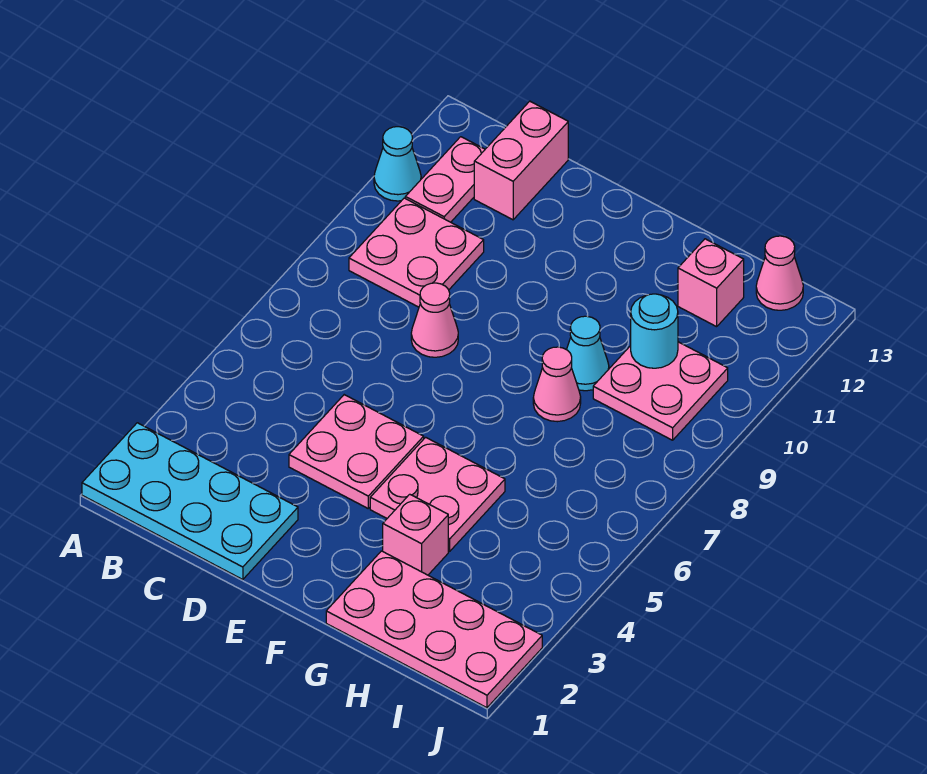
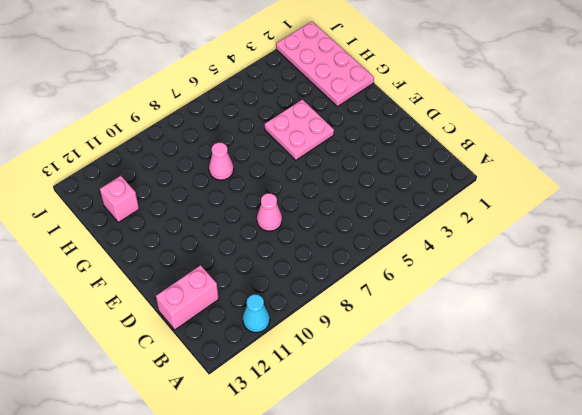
none -> cyan plate A1:D2 level 1
none -> pink plate B9:C10 level 1
none -> pink plate B11:B12 level 1

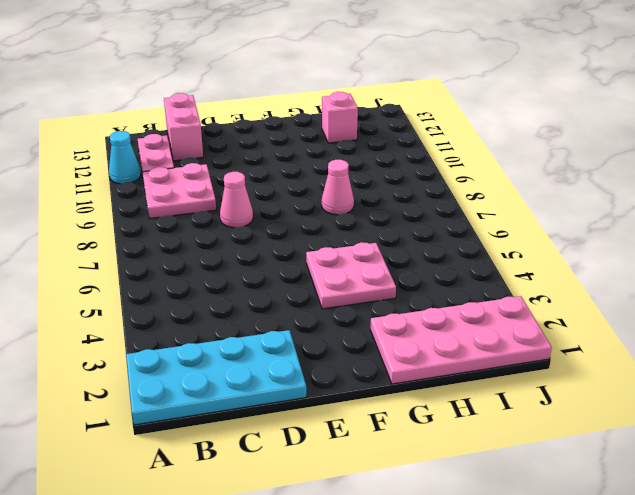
none -> pink plate D4:E5 level 1
none -> pink brick G3 level 1
none -> cyan cone G9 level 1

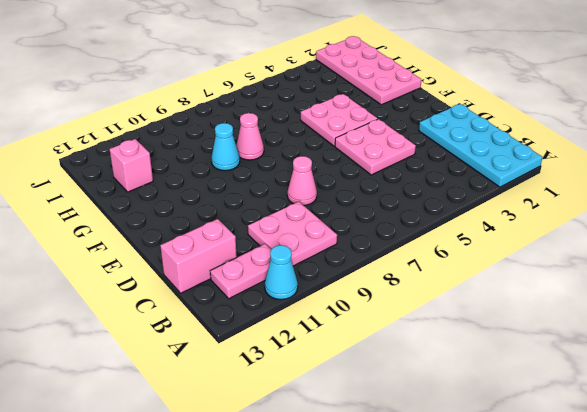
none -> pink brick G3 level 1
none -> pink plate H9:I10 level 1
none -> pink cone I13 level 1

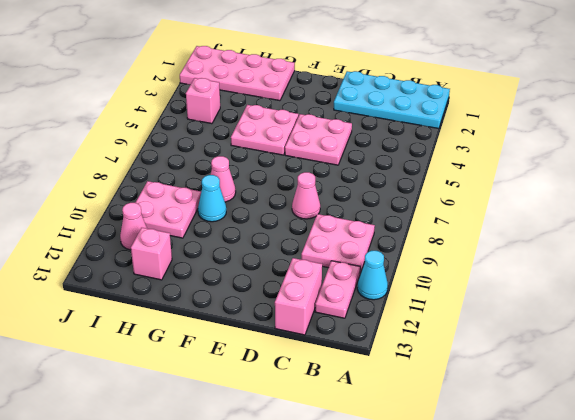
pink brick I4 level 1 -> pink brick G3 level 1
pink cone I11 level 1 -> pink cone I13 level 1
none -> cyan round brick H10 level 2

